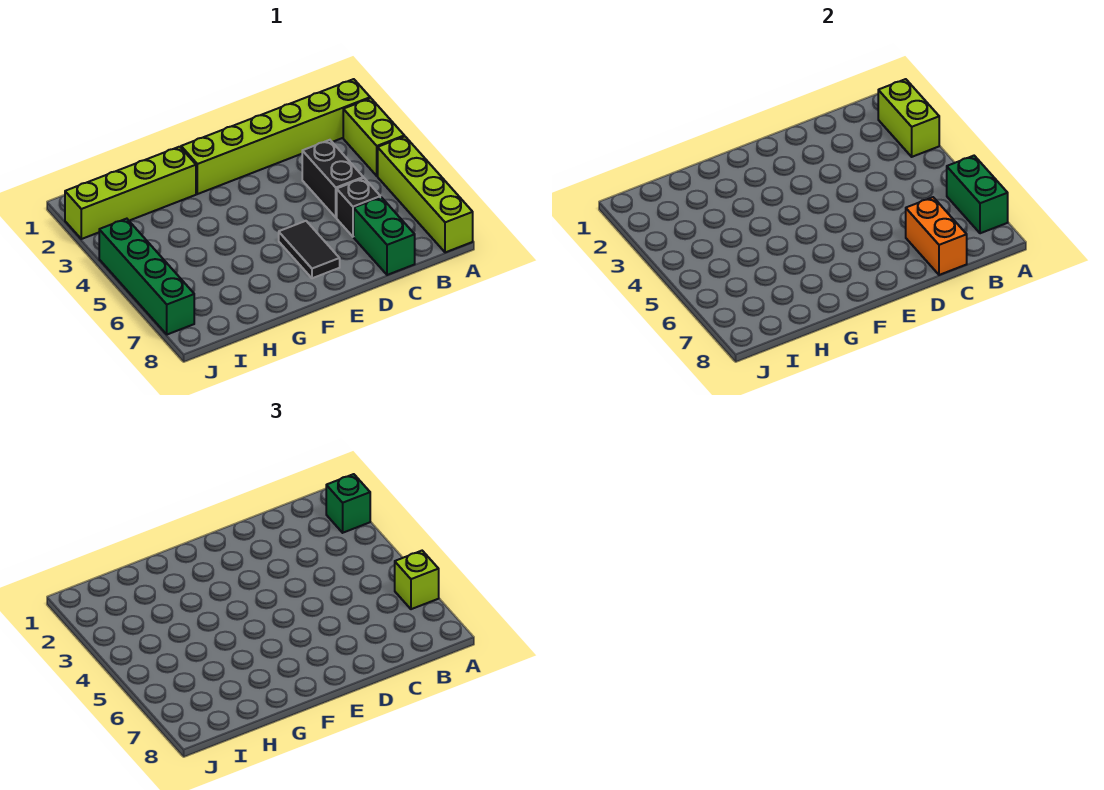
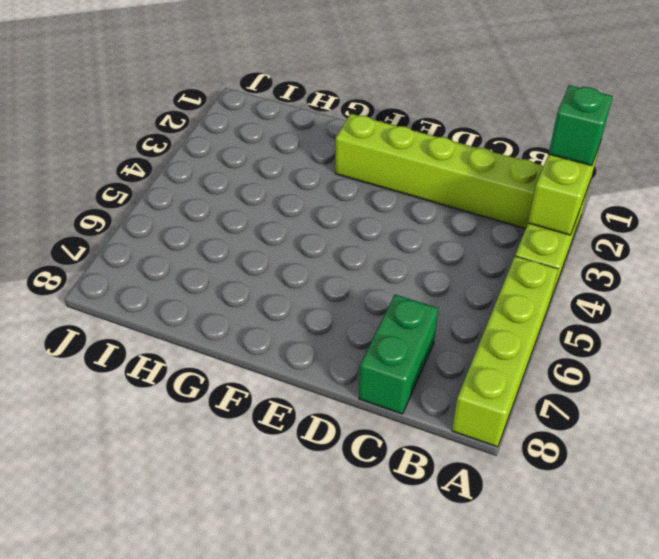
none -> black brick C4:C5 level 1
none -> black brick C6 level 1
none -> black tile E6:E7 level 1

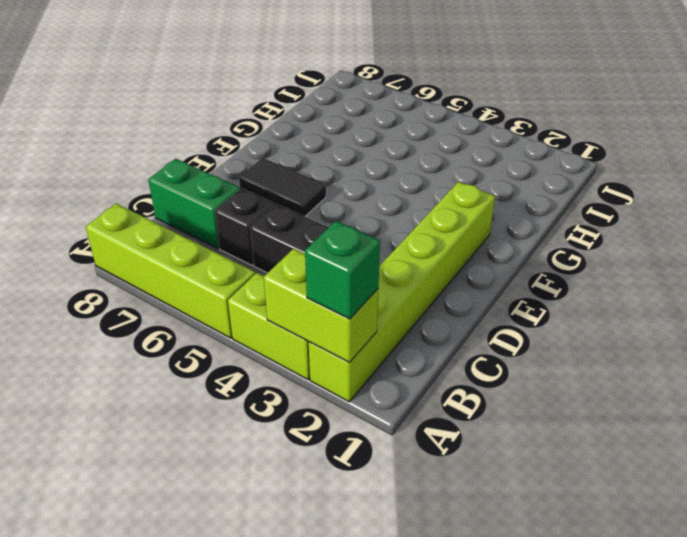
none -> lime brick G2:J2 level 1
none -> green brick J4:J7 level 1
none -> green brick A6:A7 level 2

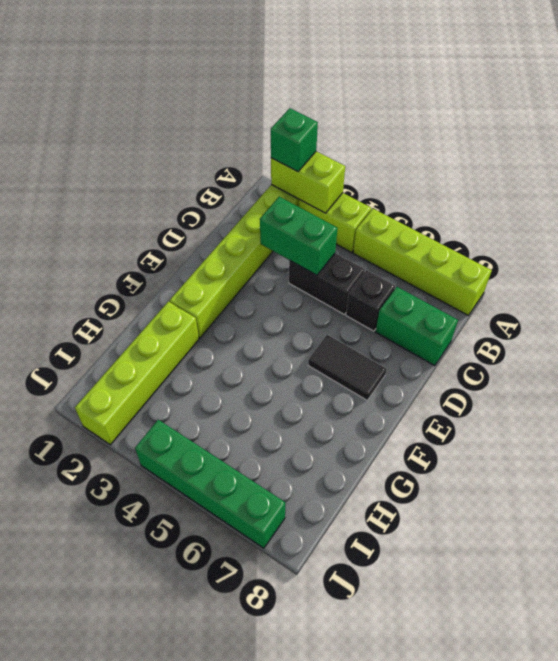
green brick C3:C4 level 2 -> green brick A6:A7 level 2
none -> orange brick C7:C8 level 2
none -> lime brick A6 level 3

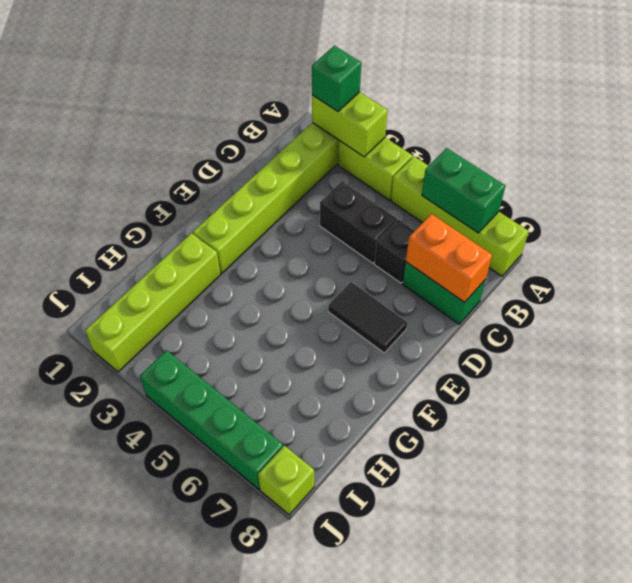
lime brick J8 level 1 -> lime brick A6 level 3

